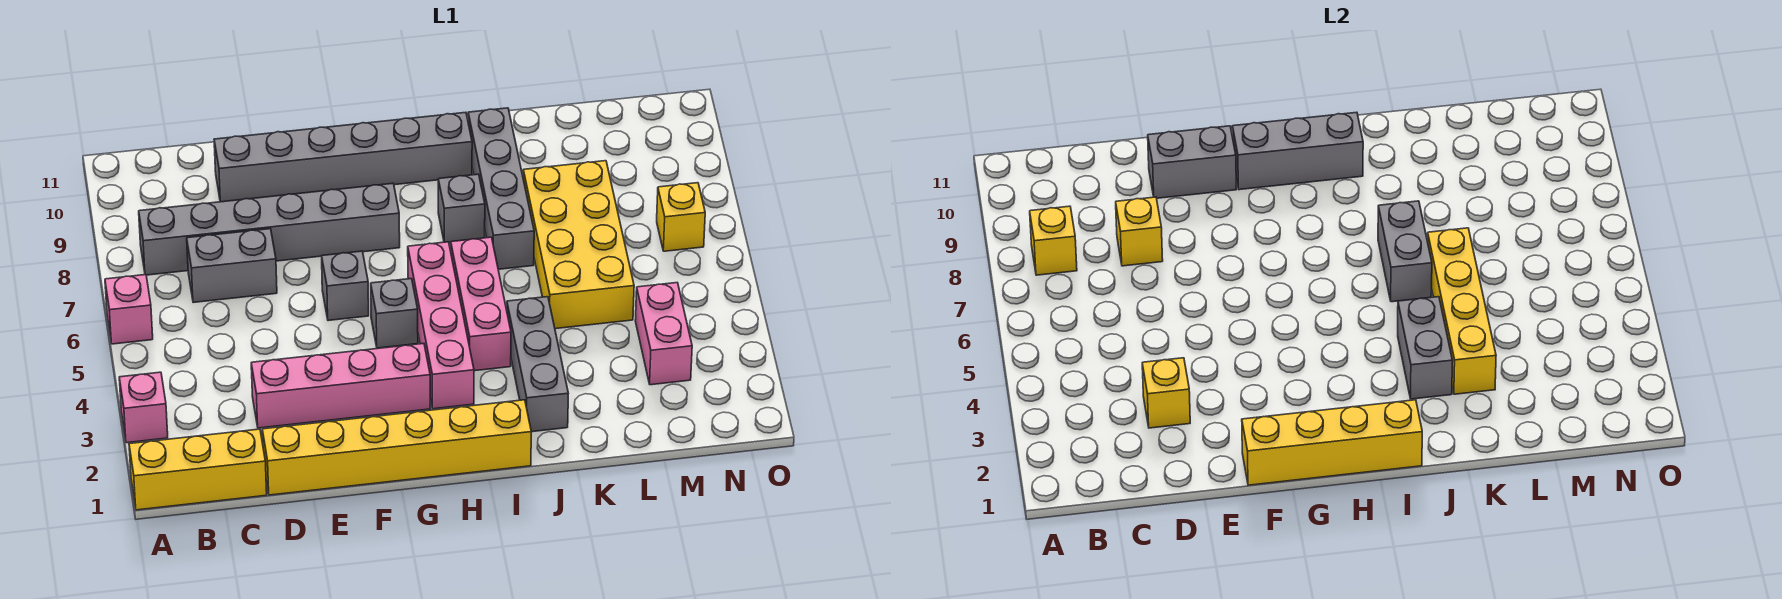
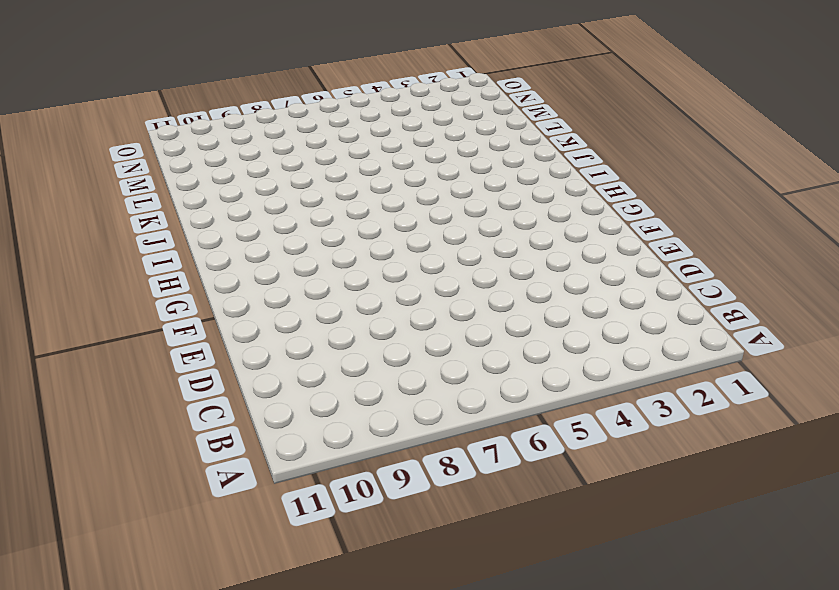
none -> yellow brick A1:C1 level 1
none -> pink brick A3 level 1
none -> pink brick A6 level 1

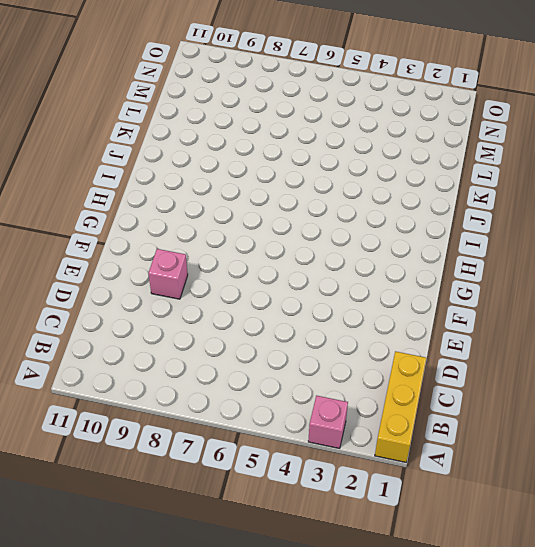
pink brick E9 level 1 -> pink brick A6 level 1
none -> grey brick B8:G8 level 1
none -> grey brick C7:D7 level 1
none -> yellow brick D1:I1 level 1

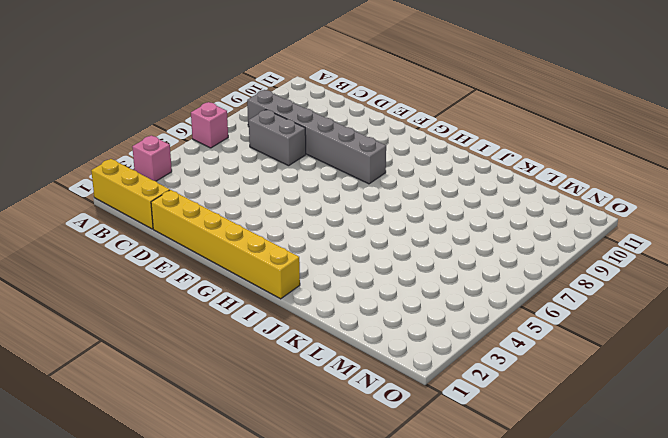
none -> pink brick D3:G3 level 1
none -> grey brick D10:I10 level 1
none -> grey brick F6 level 1

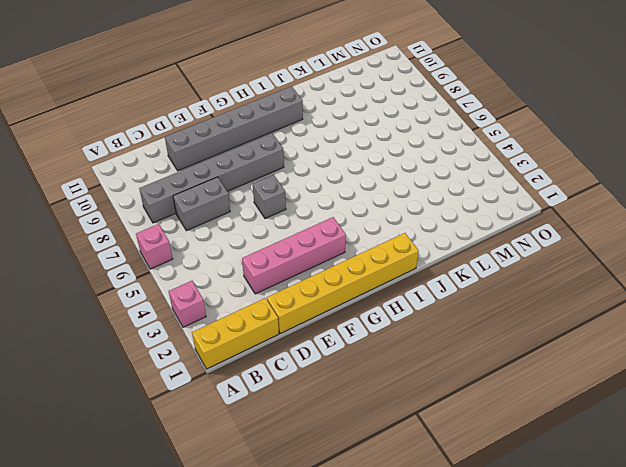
none -> grey brick G5 level 1
none -> pink brick H3:H6 level 1
none -> pink brick I4:I6 level 1

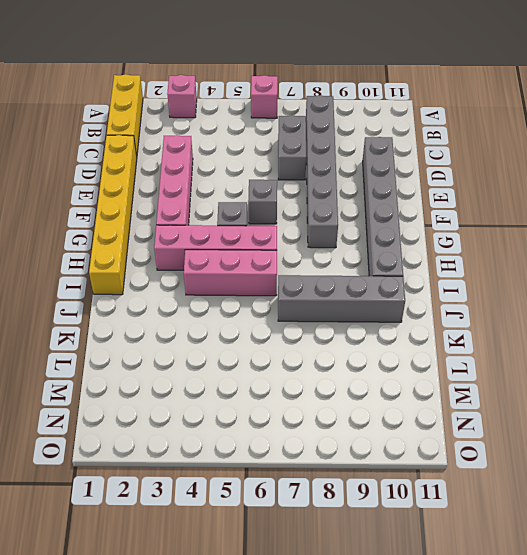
none -> grey brick I8 level 1
none -> grey brick J2:J4 level 1
none -> yellow brick K5:L8 level 1

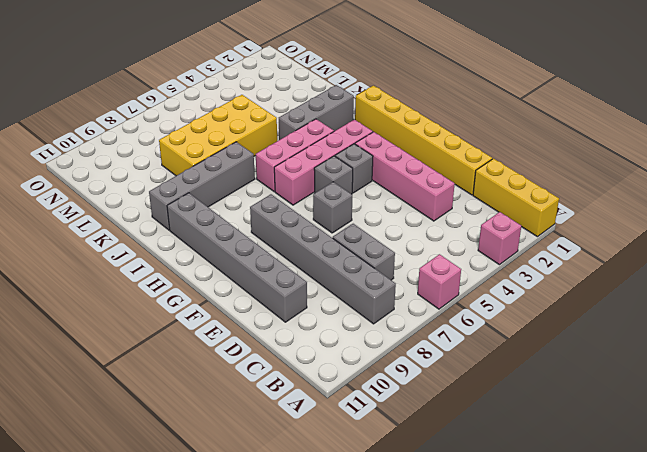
grey brick G4 level 1 -> grey brick I8 level 1
none -> pink brick M3:M4 level 1
none -> yellow brick N7 level 1
none -> yellow brick B8 level 2

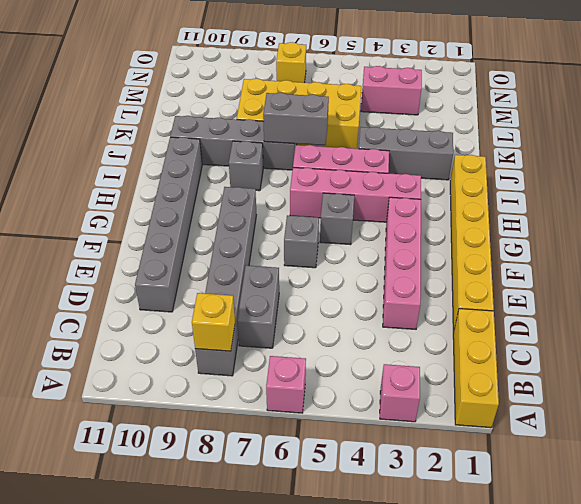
none -> yellow brick D3 level 2
none -> yellow brick D8 level 2
none -> grey brick E10:F10 level 2

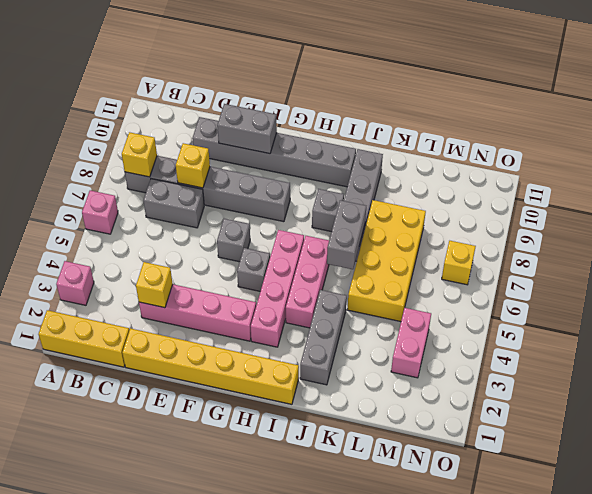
none -> yellow brick F1:I1 level 2
none -> grey brick G10:I10 level 2
none -> grey brick J3:J4 level 2

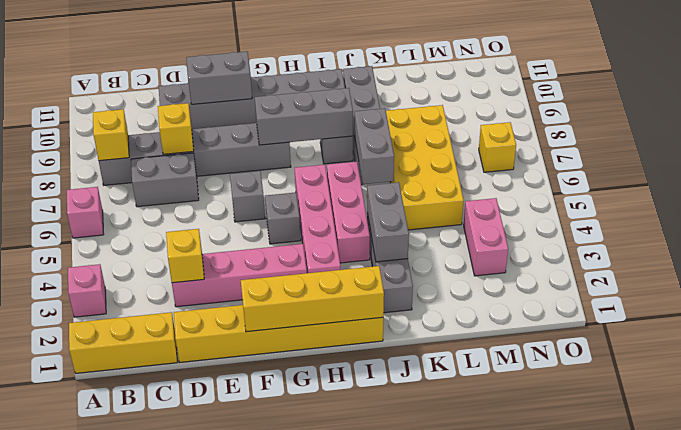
grey brick G8:I8 level 2 -> grey brick G10:I10 level 2
none -> yellow brick K3:K6 level 2

